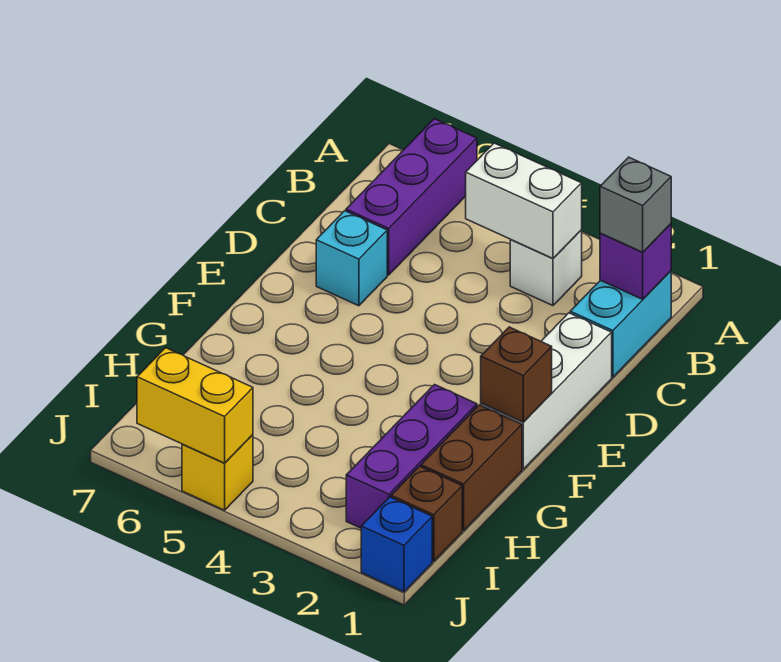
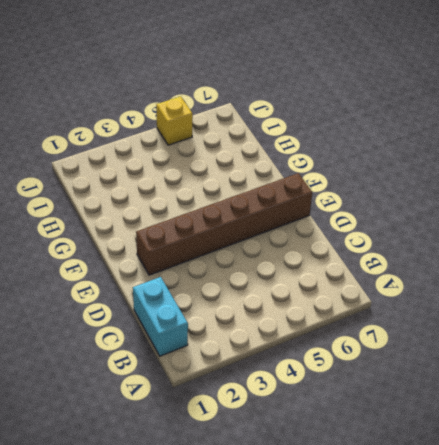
brown brick E2:E7 level 1 -> none
none -> purple brick A6:C6 level 1
none -> white brick B3 level 1
none -> white brick D1:F1 level 1

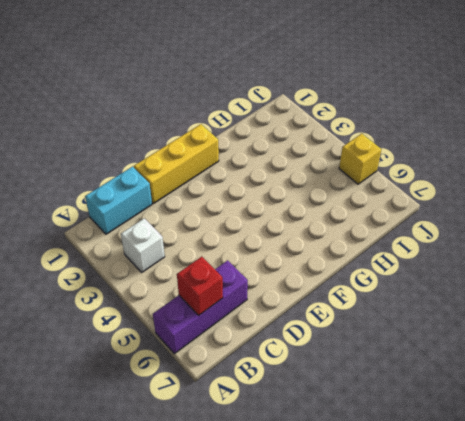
red brick B6 level 2 -> none
yellow brick D1:F1 level 1 -> white brick D1:F1 level 1
none -> cyan brick D6 level 1
none -> brown brick G1:H1 level 1
none -> purple brick G2:I2 level 1

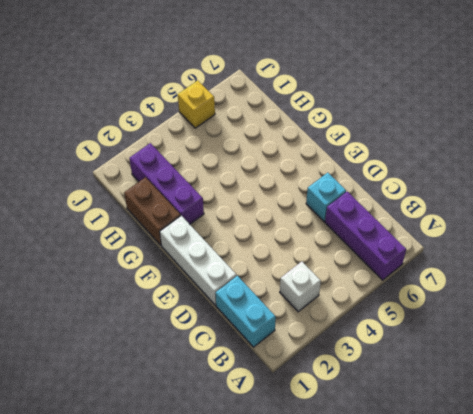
none -> brown brick I1 level 1
none -> blue brick J1 level 1
none -> purple brick B1 level 2

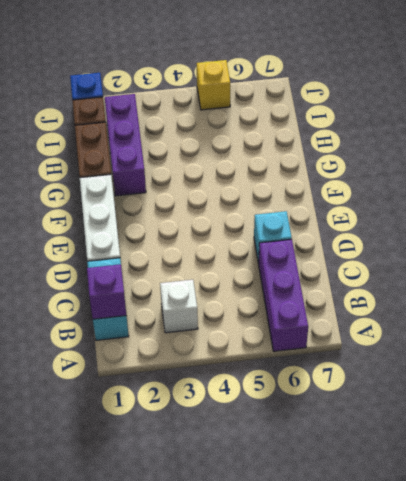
none -> white brick B3:B4 level 2
none -> brown brick F1 level 2
none -> yellow brick J5:J6 level 2

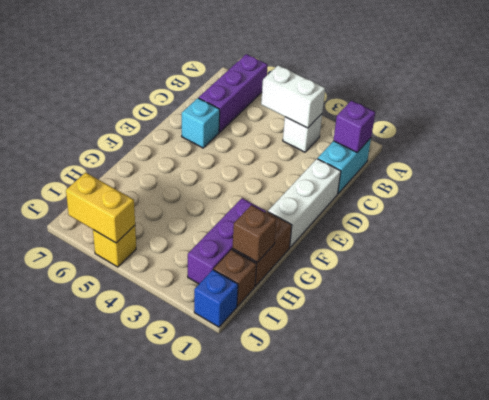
brown brick H1 level 2 -> brown brick F1 level 2
none -> grey brick B1 level 3

